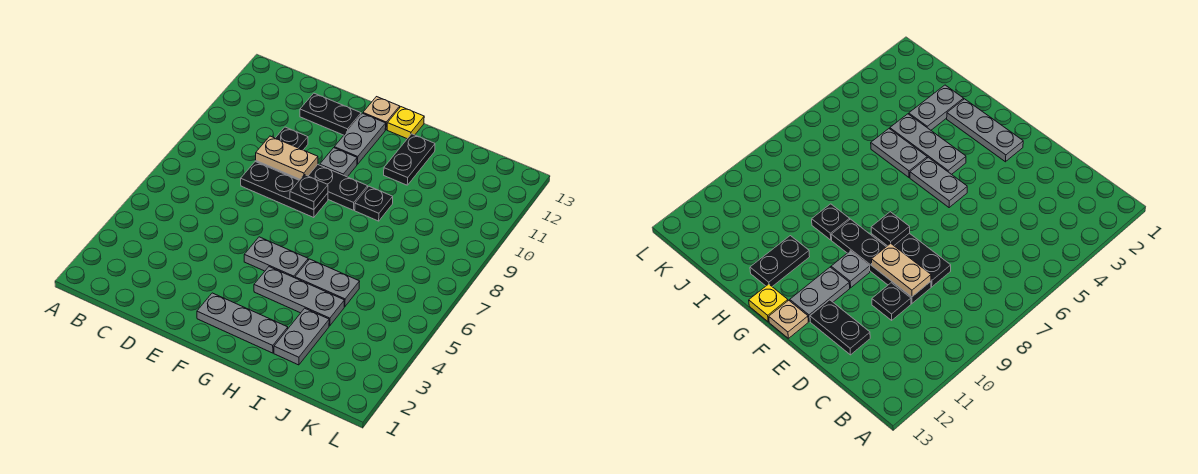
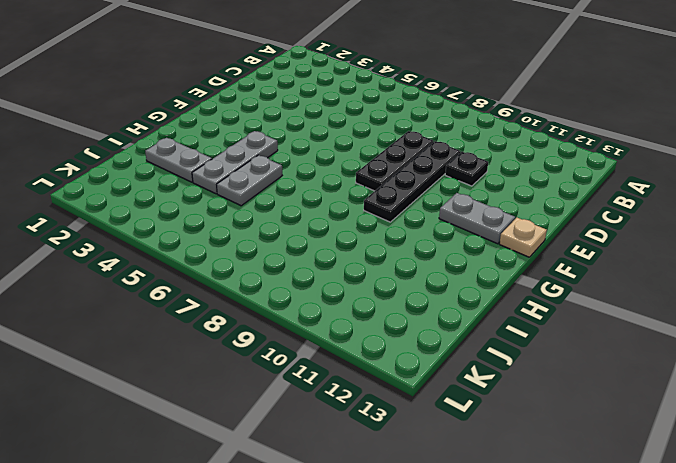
none -> black plate D12:E12 level 1
none -> grey plate F2:H2 level 1
none -> grey plate F5:G5 level 1

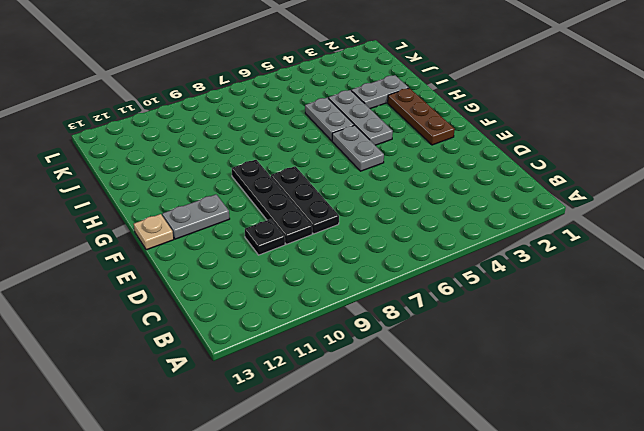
brown plate F2:H2 level 1 -> grey plate F2:H2 level 1
none -> black plate D12:E12 level 1
none -> grey plate F10 level 1
none -> yellow plate G13 level 1

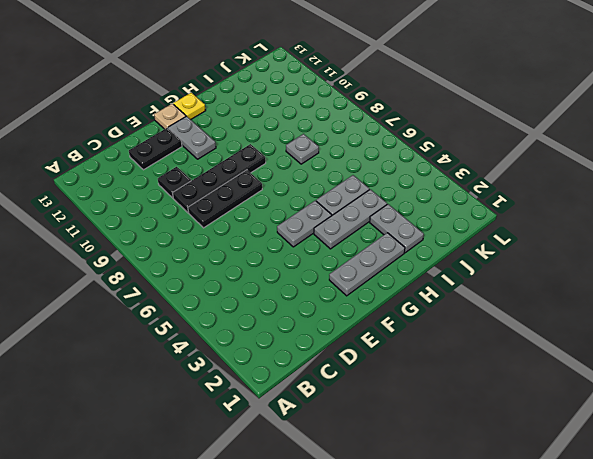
grey plate I8 level 1 -> grey plate F10 level 1
none -> black plate H9 level 1
none -> black plate H11:H12 level 1
none -> tan plate D9:E9 level 2

